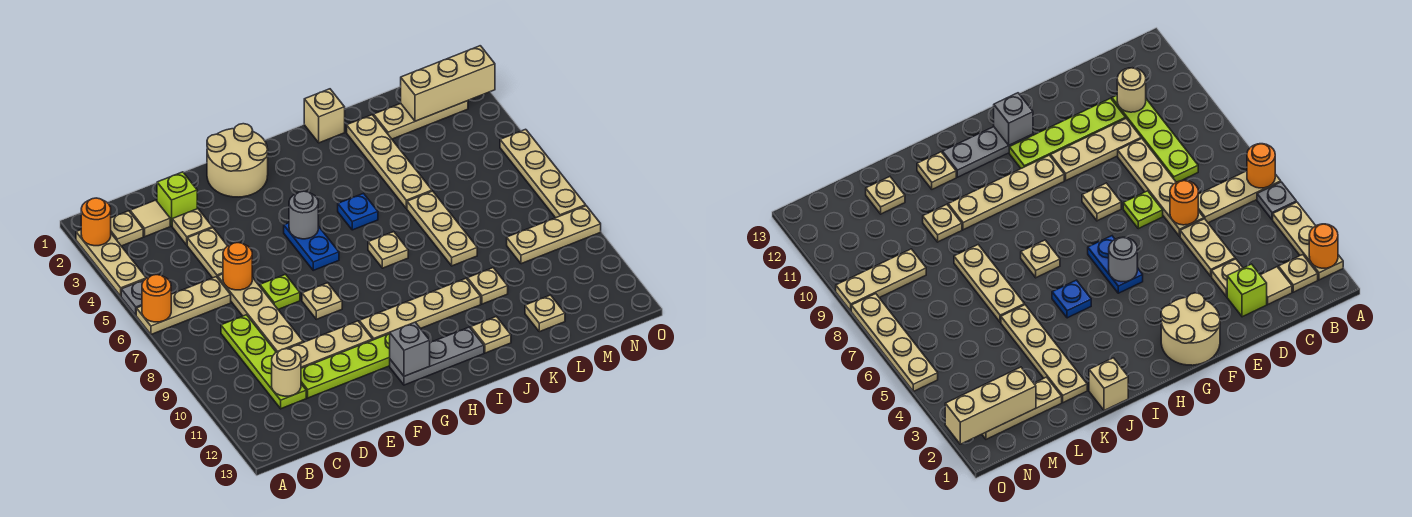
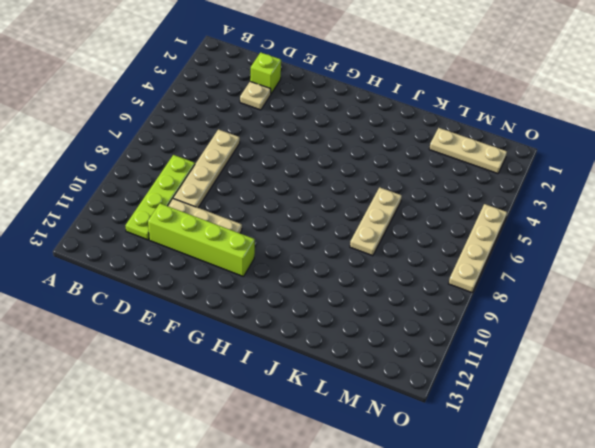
lime brick D11:G11 level 1 -> lime plate D11:G11 level 1
none -> tan plate A2:A4 level 1
none -> grey plate A5 level 1
none -> tan plate A6:C6 level 1
none -> tan plate B2 level 1

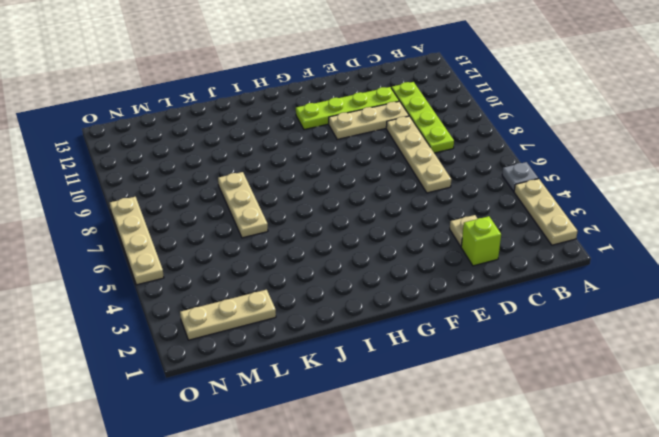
none -> tan plate A6:C6 level 1
none -> tan plate B2 level 1
none -> tan tile C2 level 1
none -> tan plate D4:D5 level 1

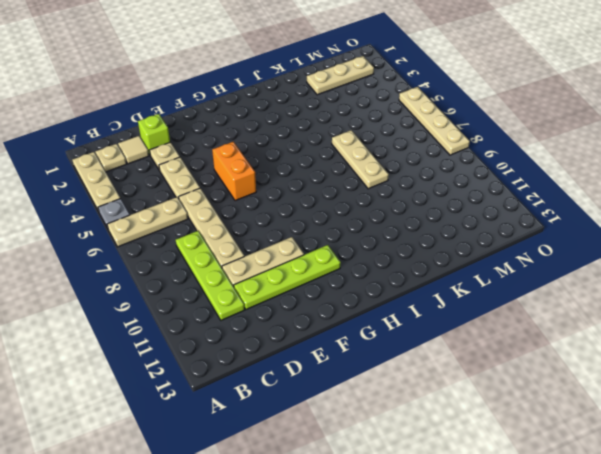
orange brick F5:F6 level 1 -> none
none -> lime plate E7 level 1
none -> tan round brick F1:G2 level 1
none -> tan plate F8 level 1
none -> blue plate G5:G6 level 1

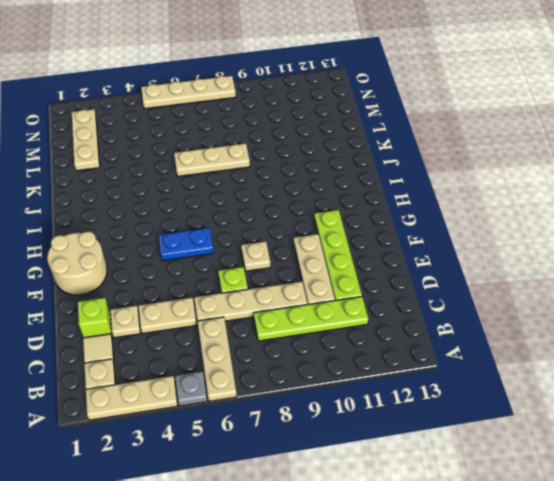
none -> tan plate G10:J10 level 1
none -> grey plate G12:I12 level 1
none -> blue plate I5 level 1
none -> tan plate I7 level 1

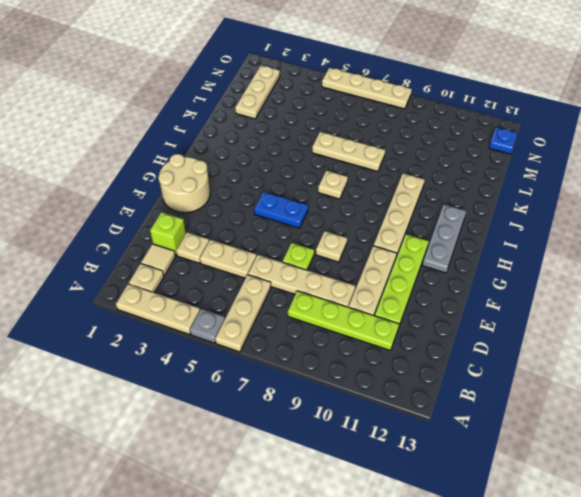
blue plate N13 level 1 -> blue plate I5 level 1
none -> tan brick J1 level 1
none -> tan plate J12 level 1
none -> tan plate K2:K5 level 1
none -> tan plate K10 level 1

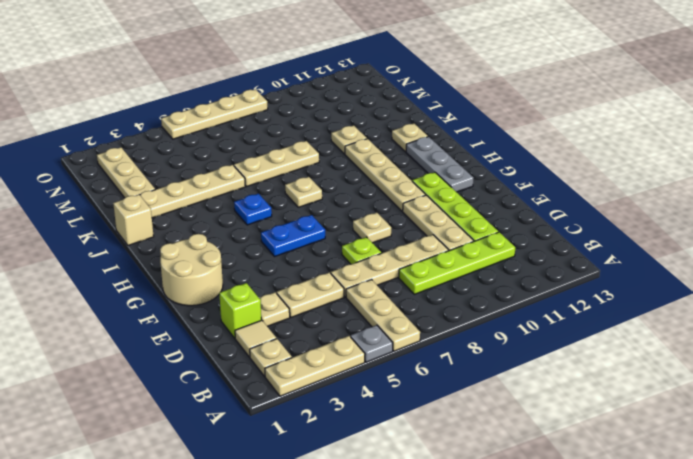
none -> tan plate L12 level 1
none -> tan plate M9:O9 level 1
none -> orange round brick A2 level 2
none -> orange round brick A6 level 2

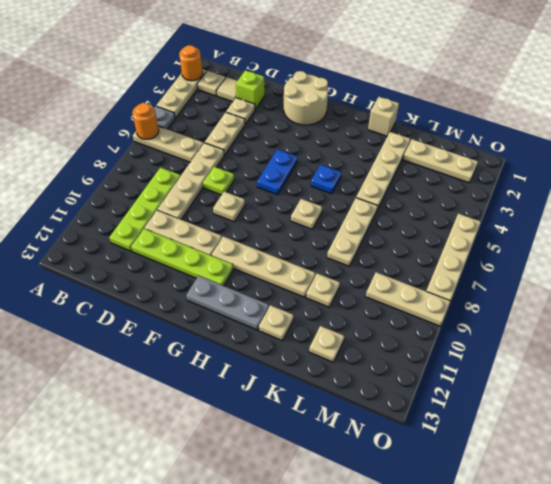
none -> tan round brick C11 level 2
none -> orange round brick D6 level 2
none -> grey round brick G5 level 2
none -> grey brick G12 level 2

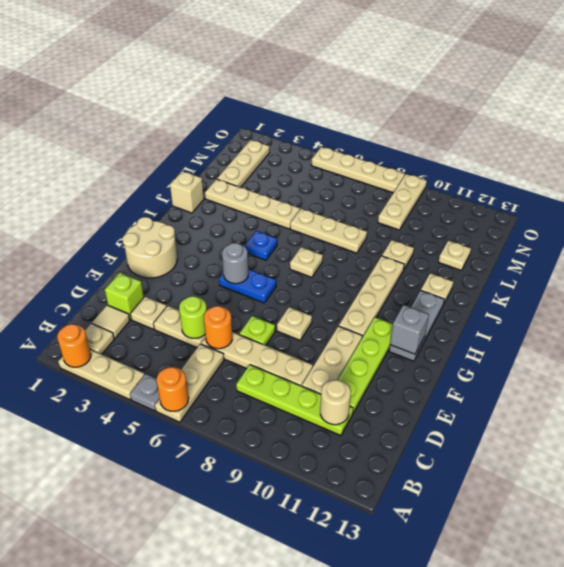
lime round brick D5 level 2 -> none
none -> tan brick M2:O2 level 2

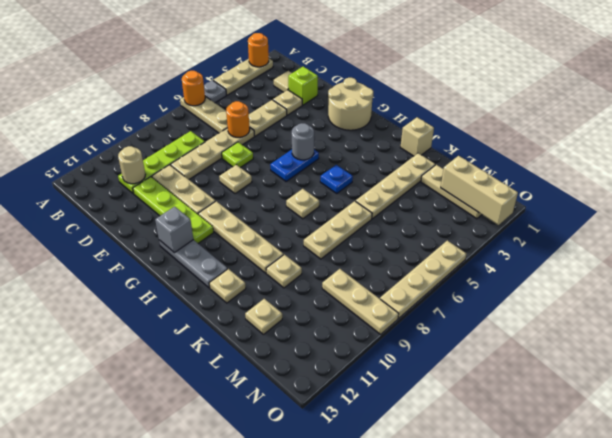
none -> tan plate B2 level 1

